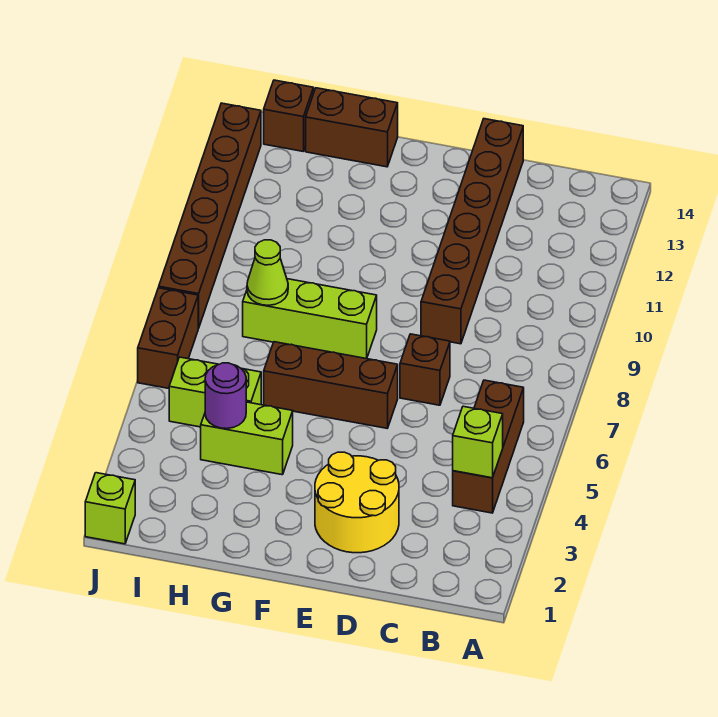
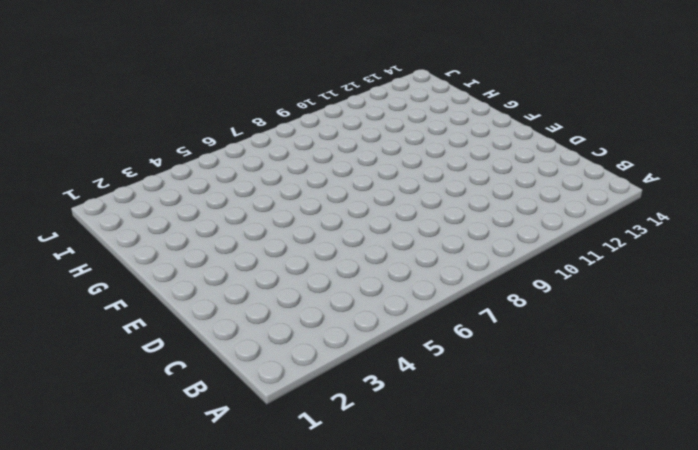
none -> brown brick B4:B6 level 1
none -> yellow round brick D2:E3 level 1
none -> brown brick D7 level 1

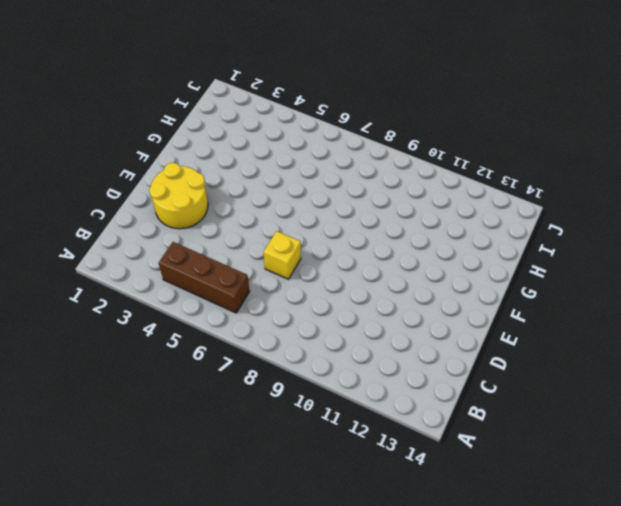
yellow brick D7 level 1 -> brown brick D7 level 1
none -> brown brick D9:D14 level 1
none -> brown brick E6:G6 level 1
none -> lime brick F8:H8 level 1

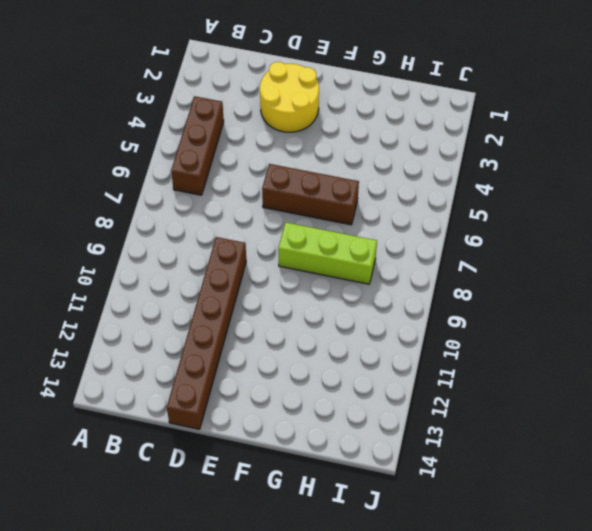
none -> brown brick D7 level 1
none -> lime brick G4:H4 level 1
none -> brown brick G14:H14 level 1

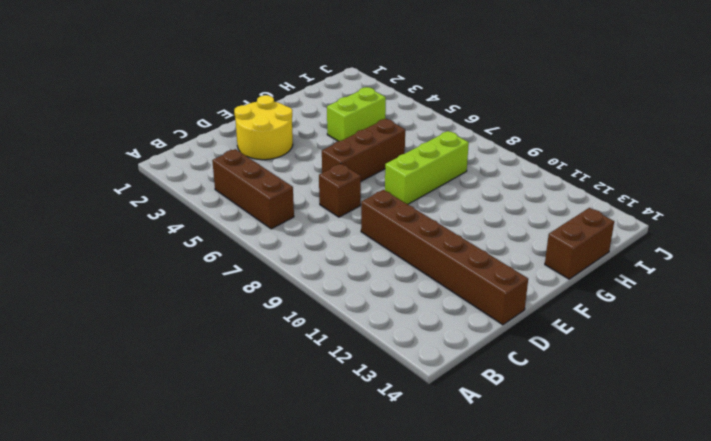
none -> lime brick H5:I5 level 1
none -> brown brick I14 level 1
none -> lime brick J1 level 1

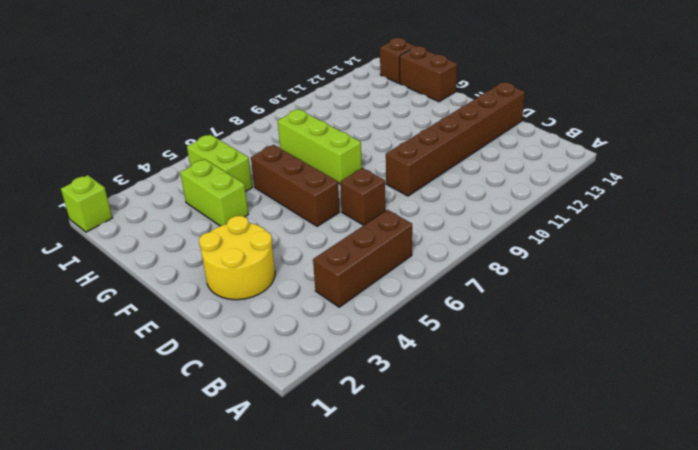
none -> brown brick J6:J7 level 1
none -> brown brick J8:J13 level 1
none -> lime brick B4 level 2

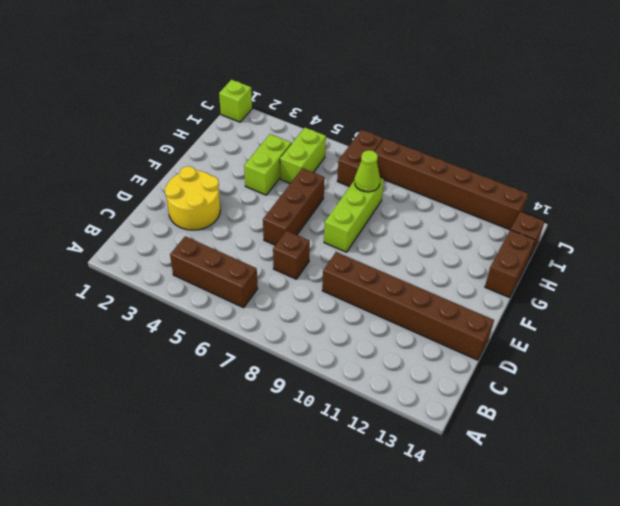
brown brick I7:J7 level 1 -> brown brick J6:J7 level 1
none -> lime brick B4 level 2
none -> purple round brick H4 level 2

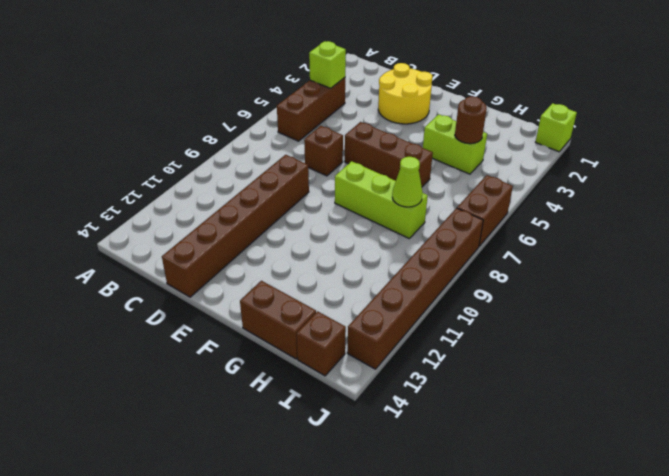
brown round brick H4 level 2 -> purple round brick H4 level 2
none -> lime brick H5:I5 level 1

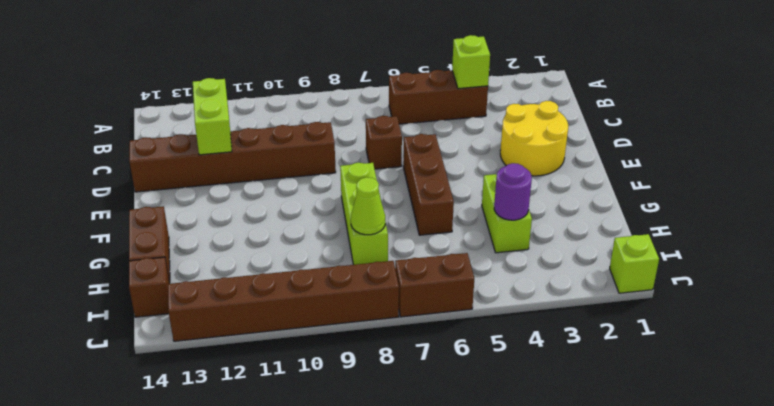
lime brick C12:D12 level 2 -> lime brick H5:I5 level 1

